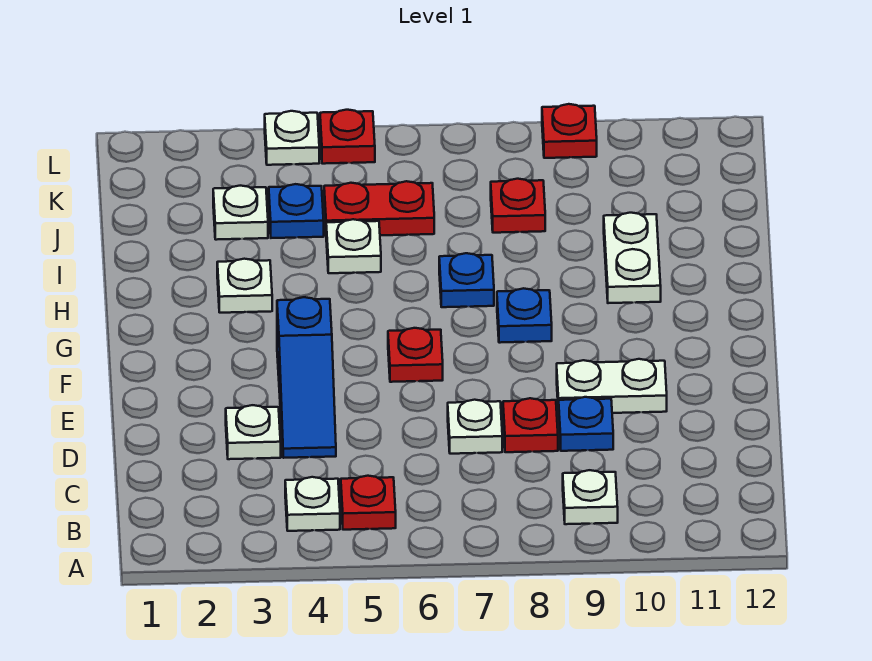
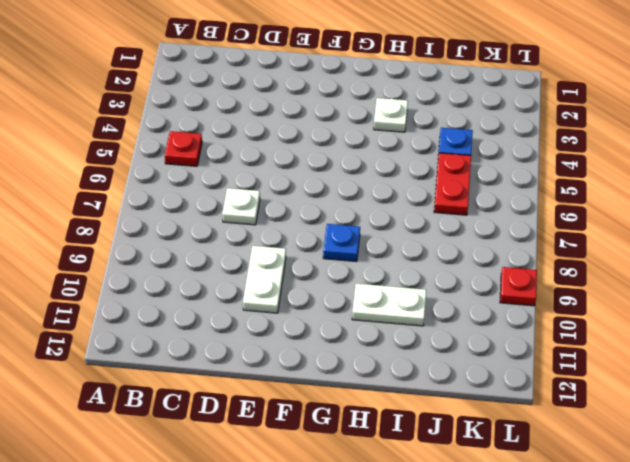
none -> white plate B4 level 1
none -> white plate B9 level 1
none -> white plate D3 level 1

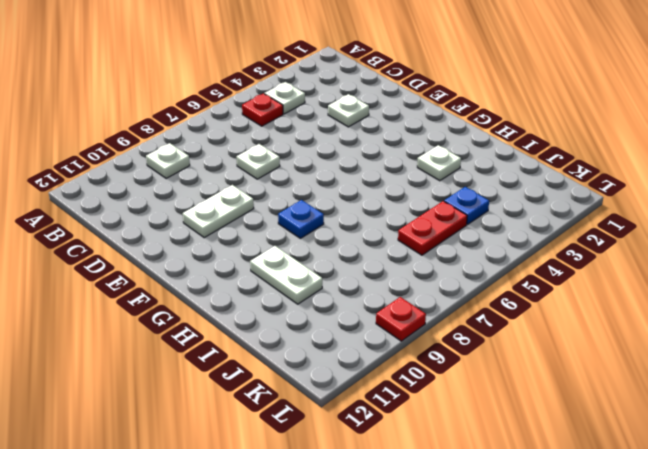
none -> blue slope D4:F4 level 1 top F
none -> red plate D8 level 1
none -> blue plate D9 level 1

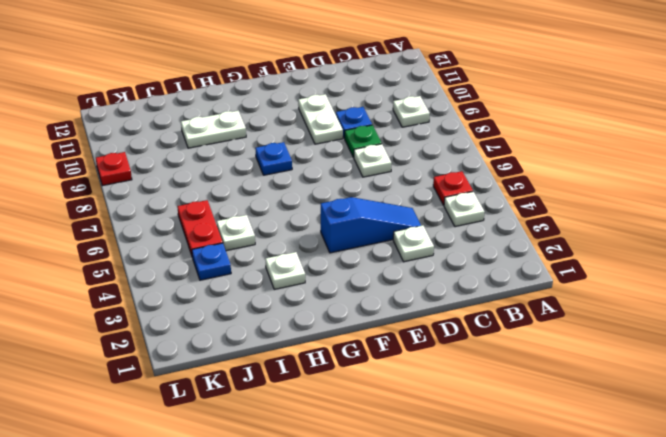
green plate D8 level 1 -> red plate D8 level 1
none -> red plate F6 level 1
none -> blue plate H7 level 1
none -> white plate J3 level 1

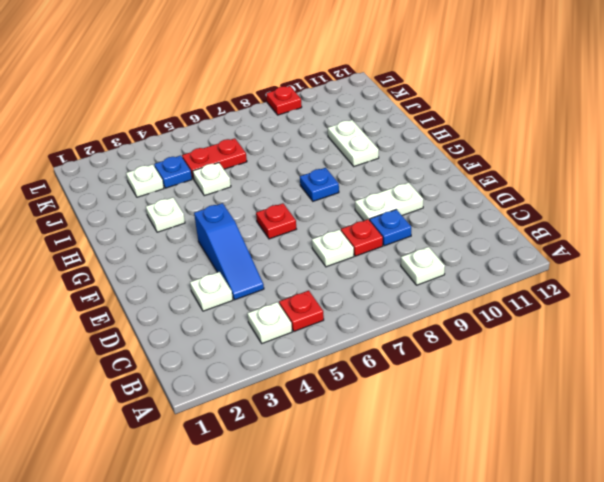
none -> blue plate H7 level 1
none -> red plate J8 level 1
none -> white plate L4 level 1

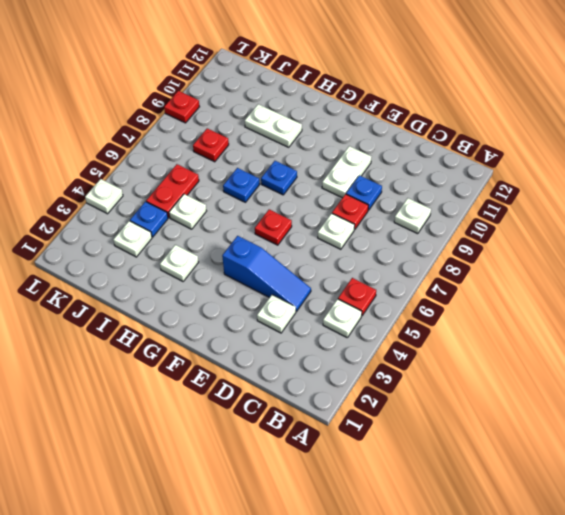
none -> red plate L5 level 1

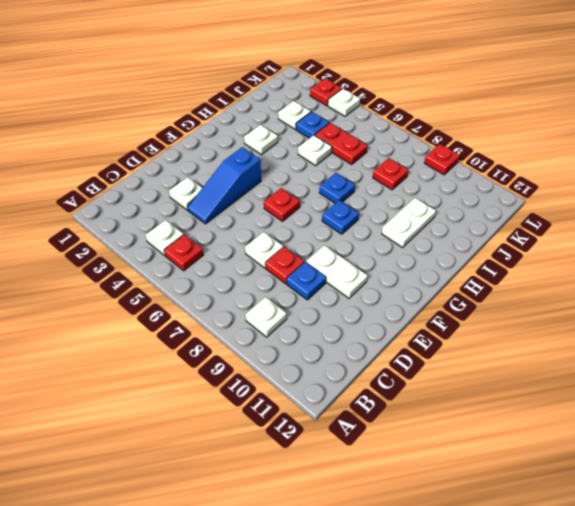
red plate L3 level 1 -> red plate L5 level 1

